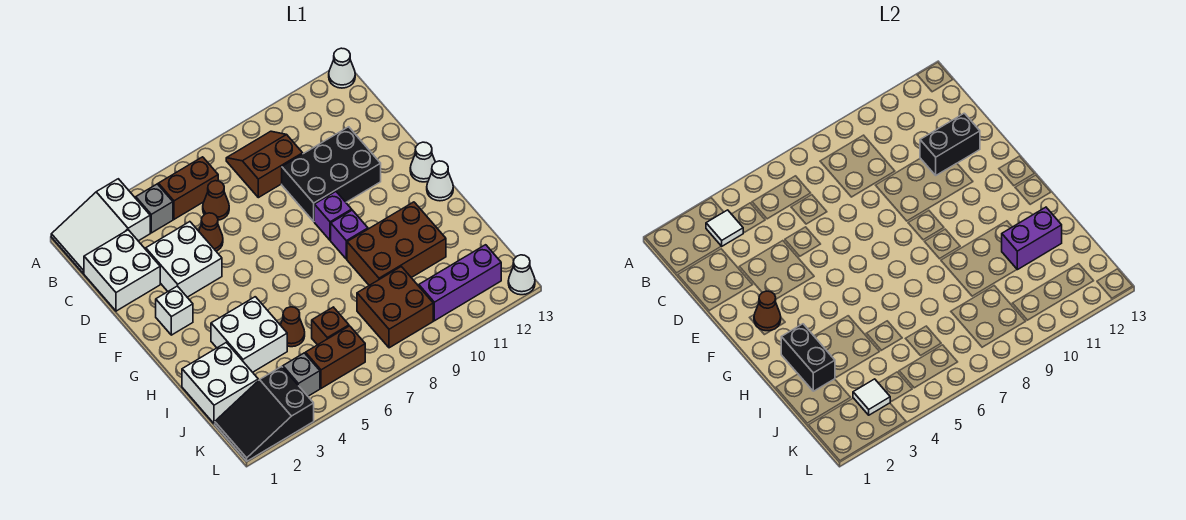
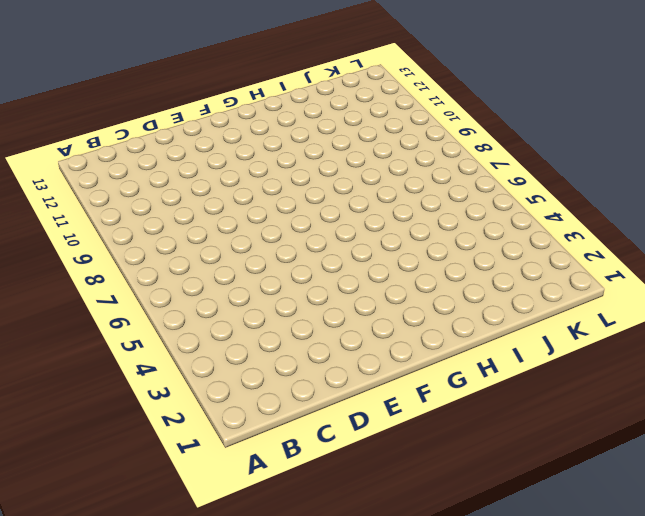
none -> white slope A1:B3 level 1 top 3
none -> white cone A13 level 1
none -> grey brick B4 level 1
none -> brown brick B5:B6 level 1

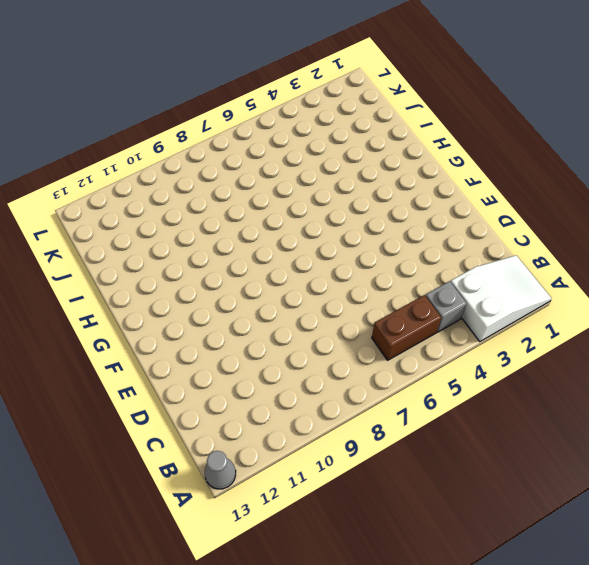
grey cone A13 level 1 -> white cone A13 level 1
none -> brown slope B8:C9 level 1 top C
none -> white brick C1:D2 level 1
none -> brown cone C6 level 1
none -> white brick D3:E4 level 1

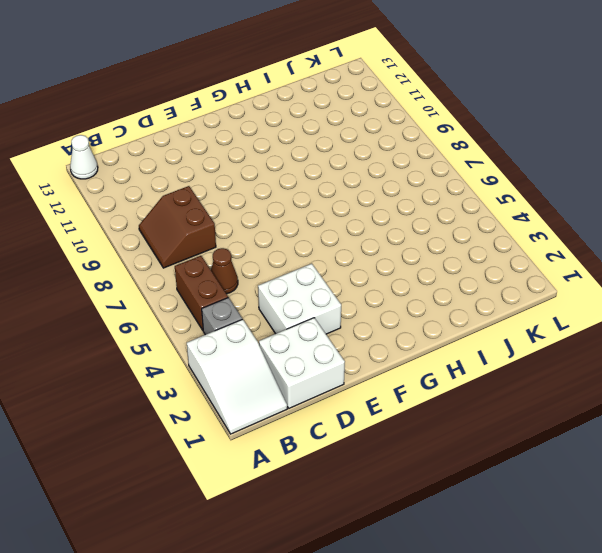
none -> brown cone D5 level 1
none -> black brick D9:E11 level 1
none -> white brick F2 level 1
none -> purple brick F9 level 1

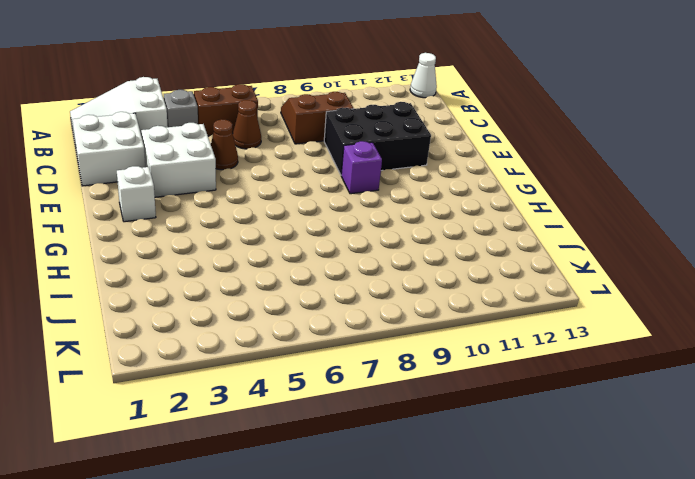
none -> white cone F13 level 1
none -> purple brick G9 level 1
none -> white cone G13 level 1
none -> white brick H3:I4 level 1

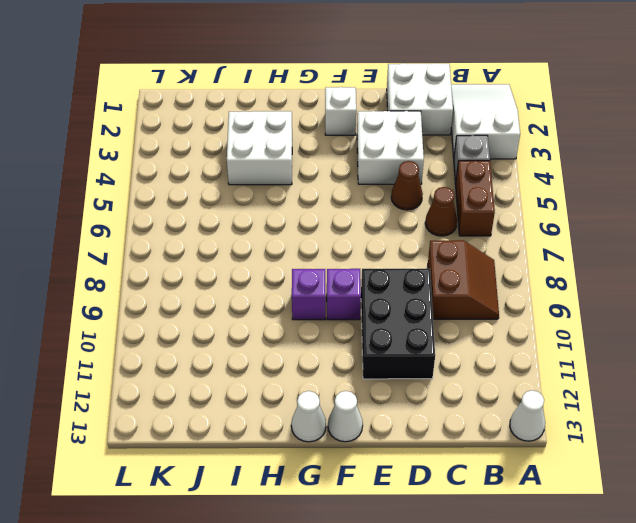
none -> brown brick H9:I11 level 1
none -> white brick I1:J2 level 1
none -> brown cone I5 level 1
none -> brown brick J6 level 1

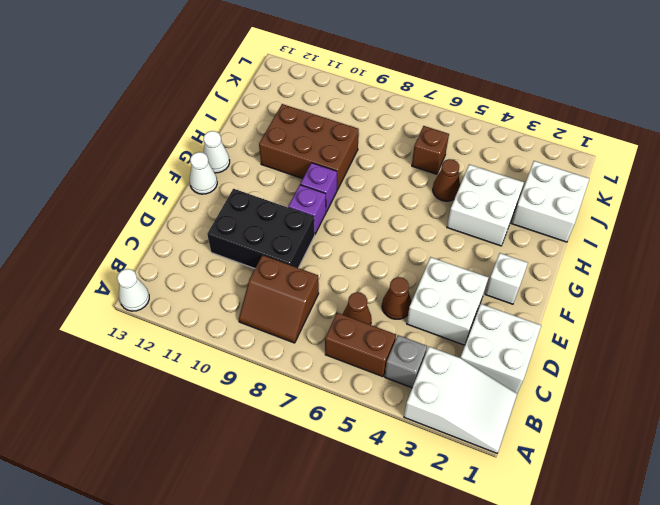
none -> brown brick J8:K9 level 1
none -> black slope K1:L3 level 1 top 3
none -> grey brick K4 level 1
none -> brown brick K5:K6 level 1

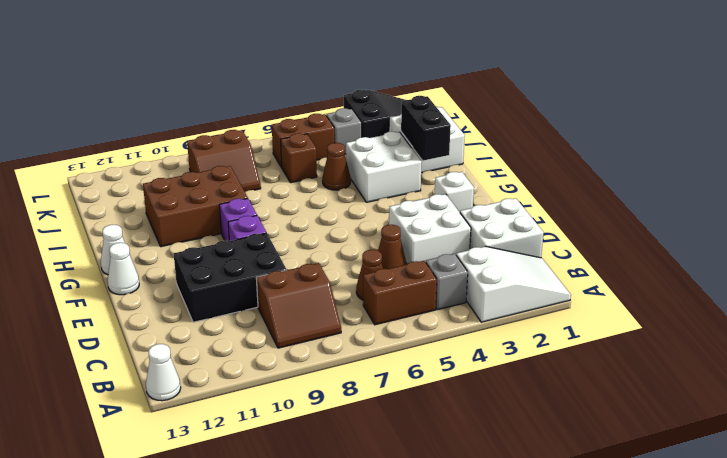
brown slope J8:K9 level 1 top K -> brown brick J8:K9 level 1
none -> purple brick K10:K12 level 1
none -> white cone L13 level 1
none -> white tile B3 level 2
none -> black brick D11:D12 level 2

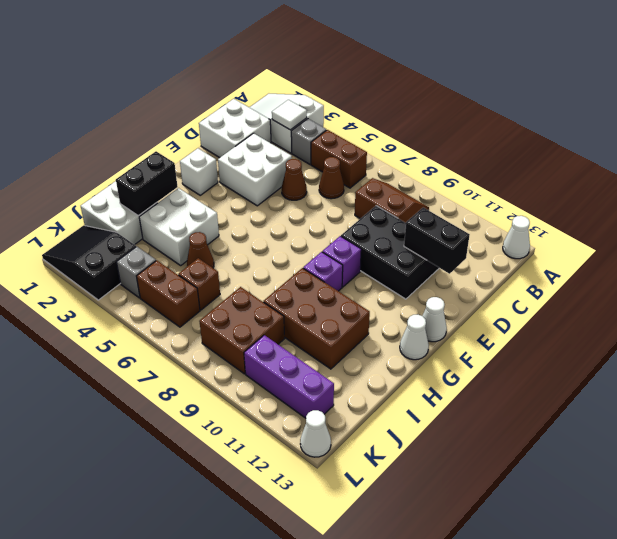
none -> brown cone F2 level 2
none -> purple brick I11:I12 level 2
none -> white tile K3 level 2

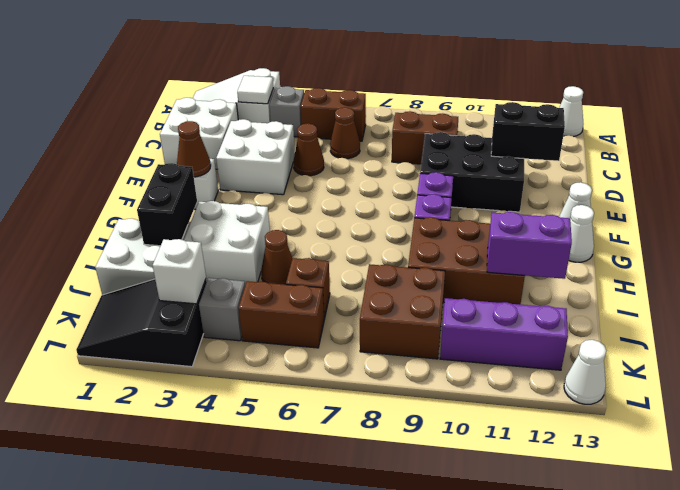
white brick K3 level 2 -> white tile K3 level 2

